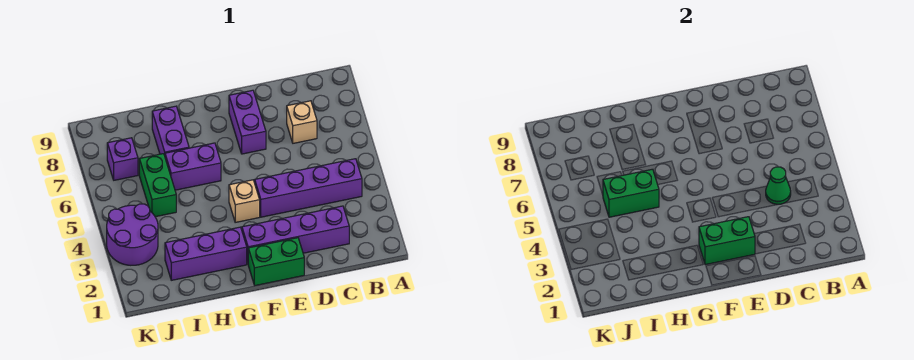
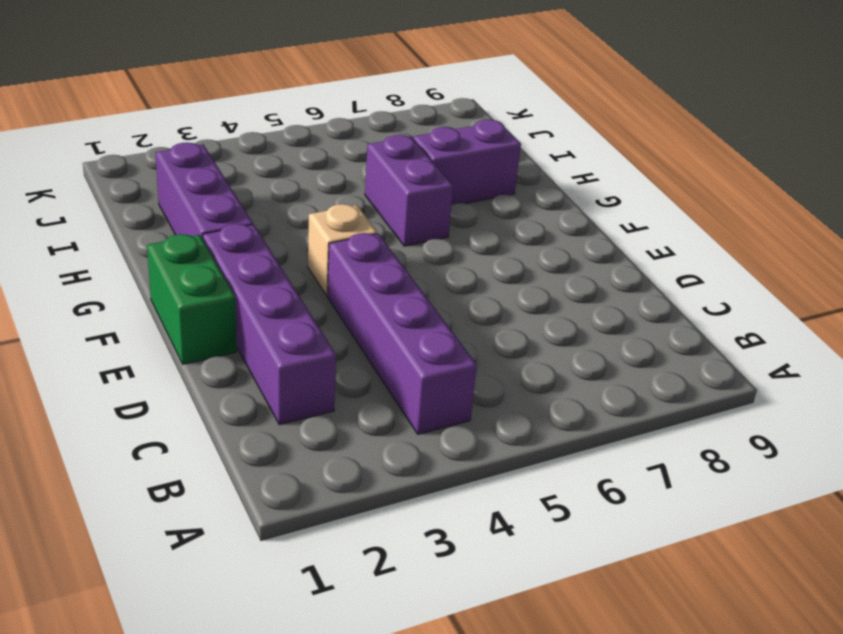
none -> tan brick C7 level 1
none -> purple brick E7:E8 level 1
none -> green brick I5:I6 level 1

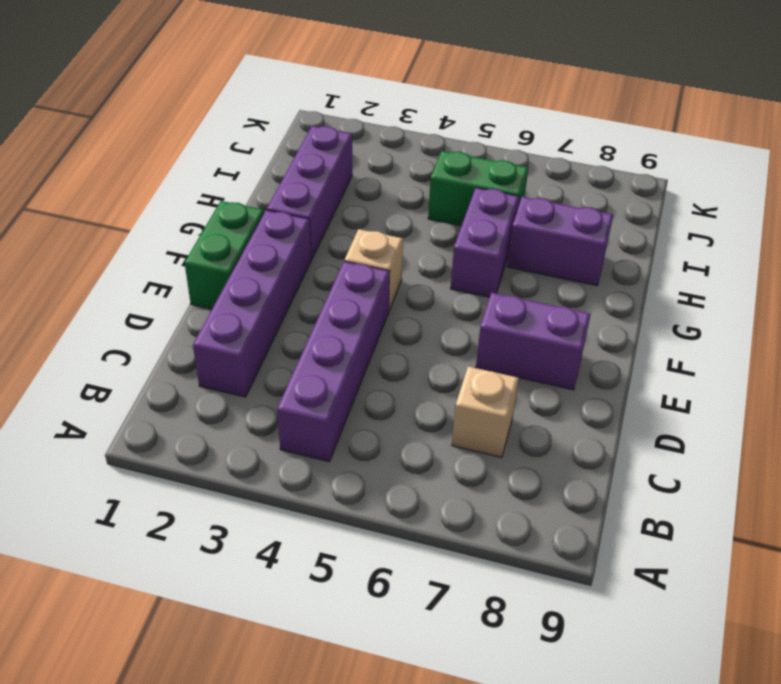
none -> purple round brick J3:K4 level 1
none -> purple brick J7 level 1
none -> green cone C4 level 2

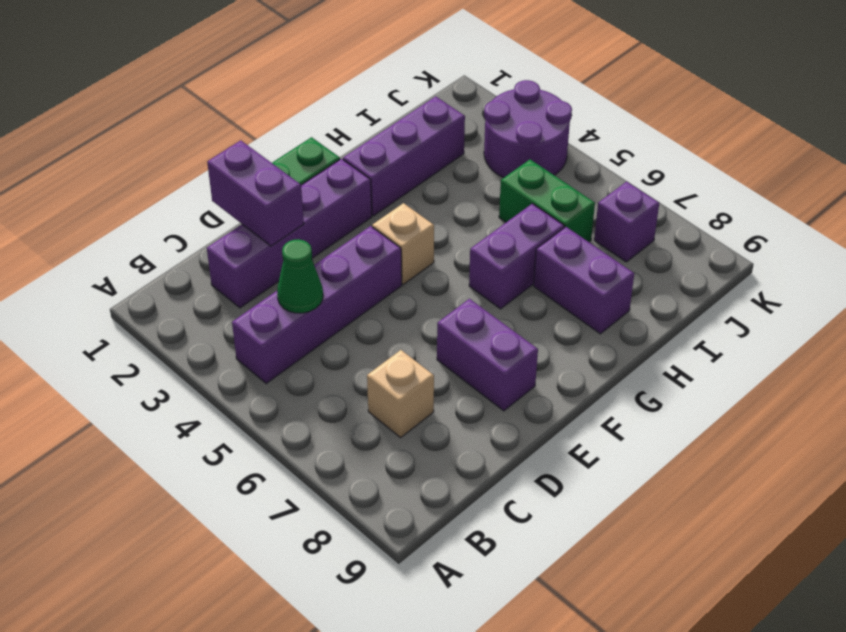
purple brick D1:D2 level 2 -> none
none -> green brick E2:F2 level 2
none -> green brick H5:I5 level 2

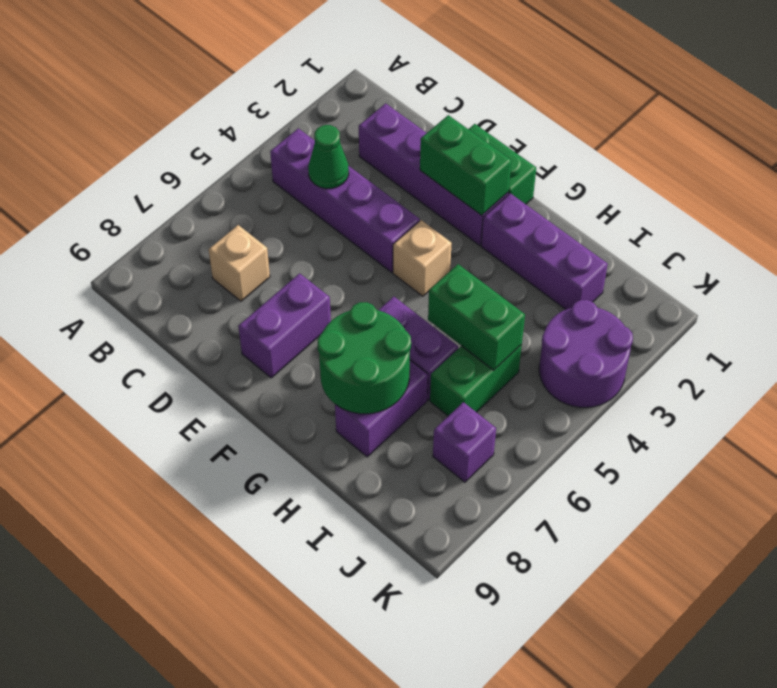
green round brick G7:H8 level 2 -> none

